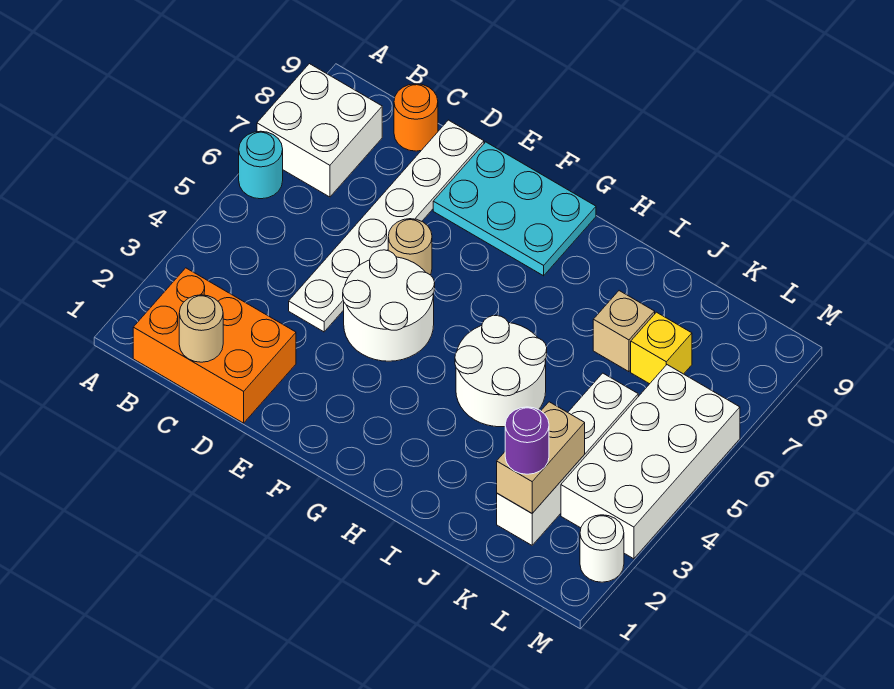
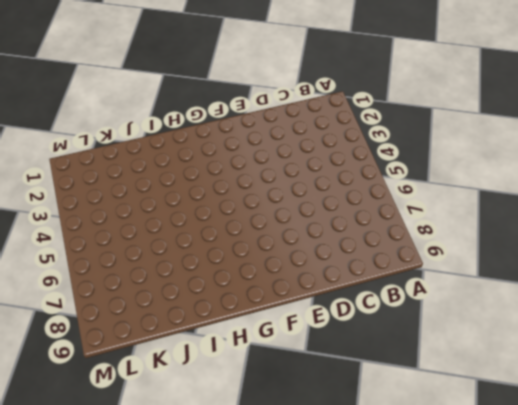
none -> cyan round brick A6 level 1
none -> white brick A7:B8 level 1
none -> orange brick B1:D2 level 1

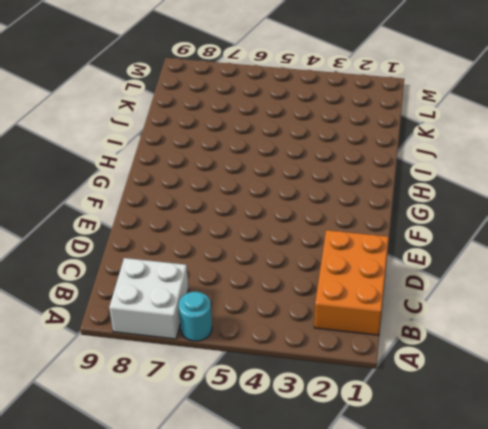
none -> orange round brick C9 level 1
none -> white plate D4:D9 level 1
none -> white round brick E4:F5 level 1

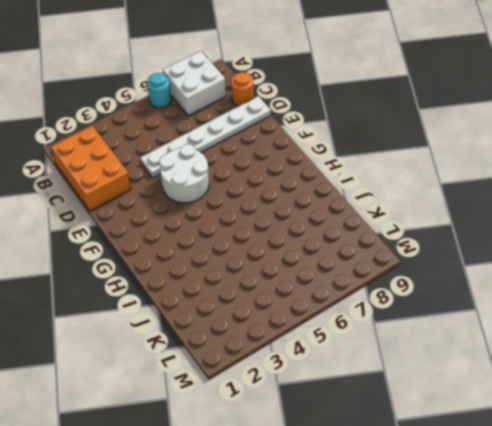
none -> tan round brick E6 level 1
none -> cyan plate E8:G9 level 1
none -> white round brick H4:I5 level 1

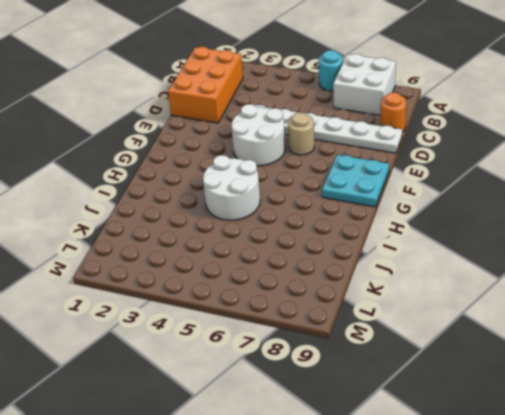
cyan plate F8:G9 level 1 -> cyan plate E8:G9 level 1
none -> tan brick J7 level 1
none -> white brick K2:K5 level 1
none -> yellow brick K7 level 1

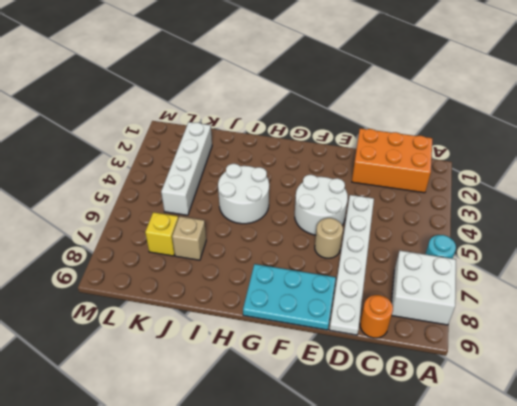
none -> white brick L3:M6 level 1
none -> white round brick M2 level 1
none -> tan round brick C1 level 2

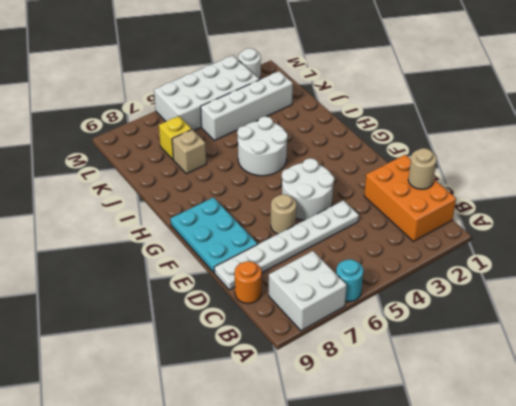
none -> tan brick K2:K3 level 2
none -> purple round brick K2 level 3

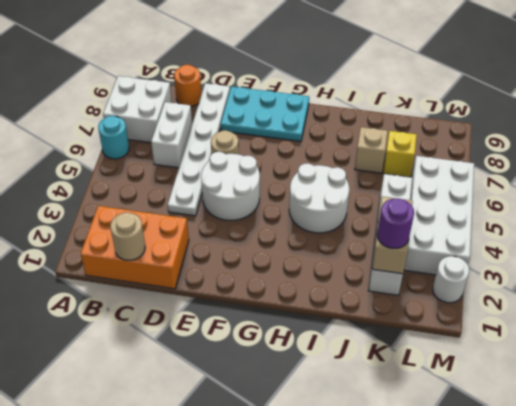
white brick C6:C7 level 1 -> none

